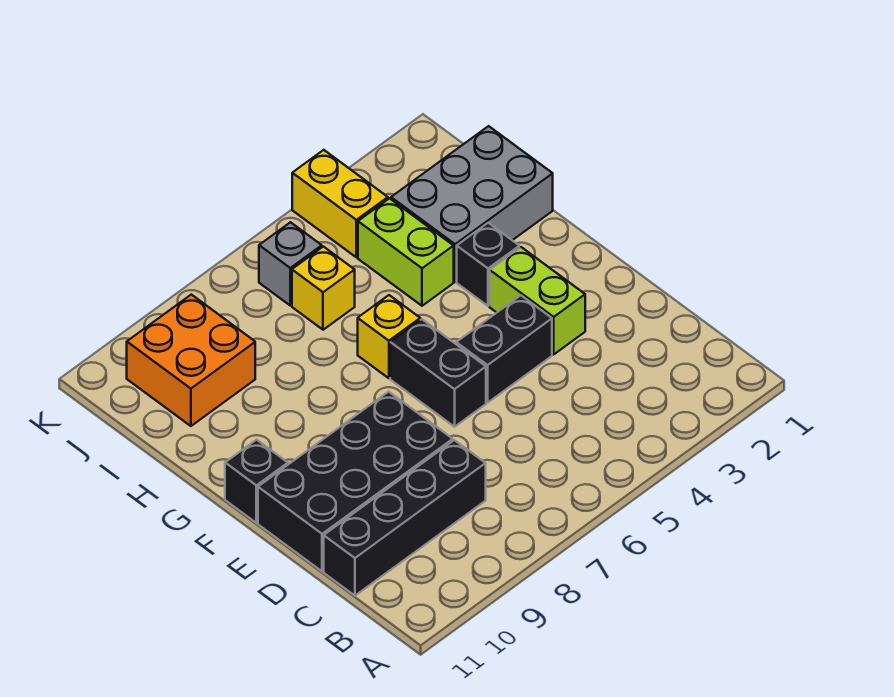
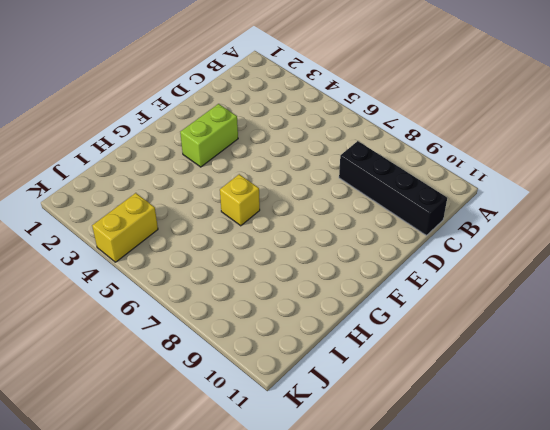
none -> black brick D8:E11 level 1
none -> black brick E4:E5 level 1
none -> black brick E6:F6 level 1

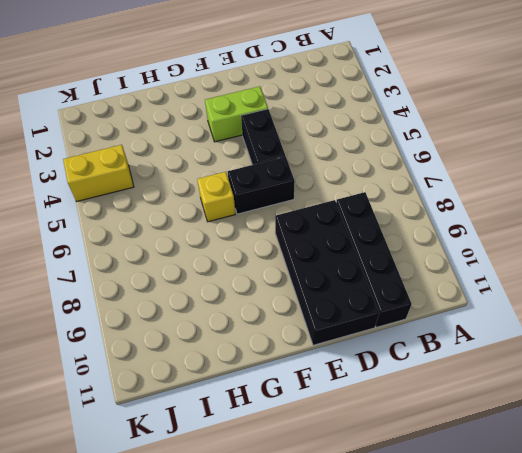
none -> black brick F11 level 1
none -> black brick G3 level 1
none -> grey brick H1:I3 level 1

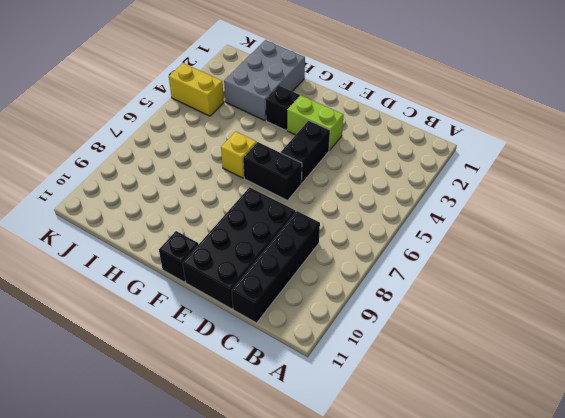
none -> lime brick H4:I4 level 1
none -> yellow brick I6 level 1
none -> orange brick I9:J10 level 1

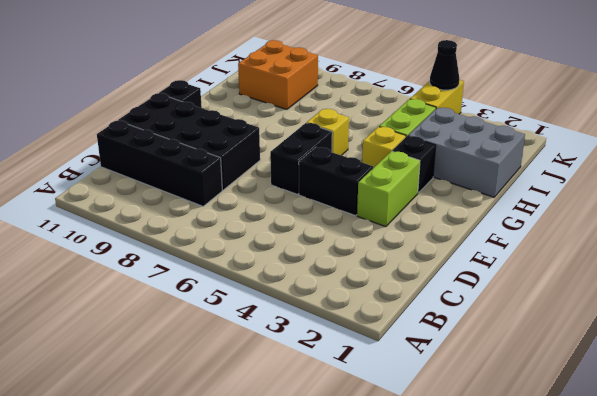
yellow brick G4 level 1 -> yellow brick I6 level 1
black cone K4 level 2 -> none
none -> grey brick J6 level 1

